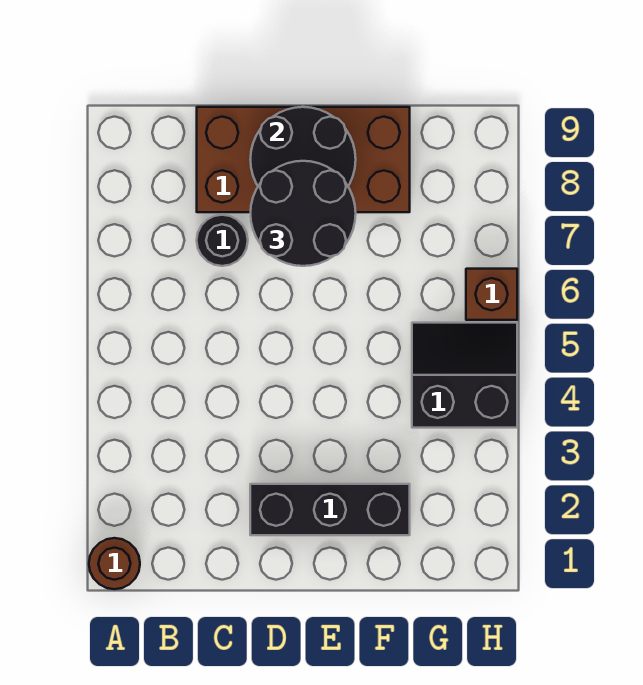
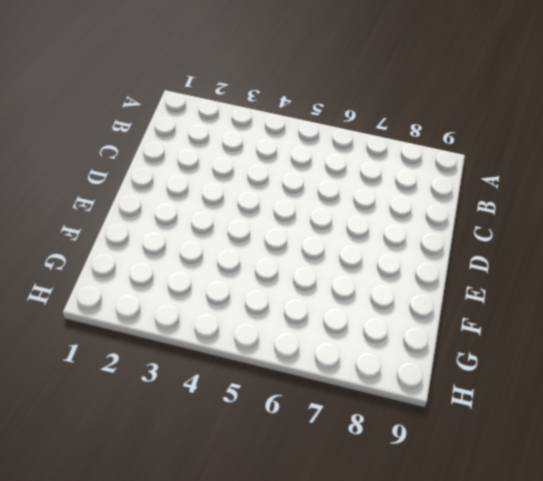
none -> brown round brick A1 level 1
none -> black round brick C7 level 1

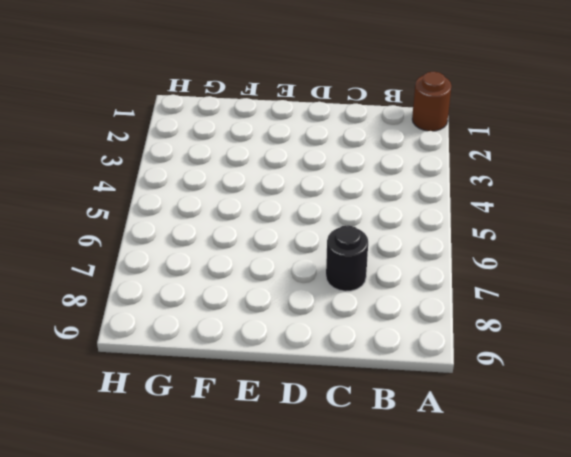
none -> brown brick C8:F9 level 1
none -> black brick D2:F2 level 1

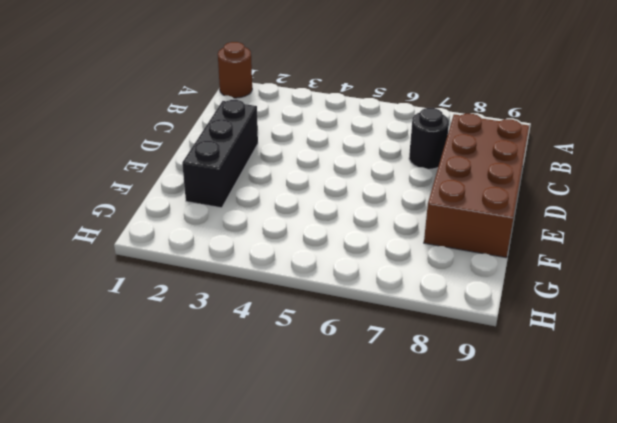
none -> black slope G4:H5 level 1 top 4
none -> brown brick H6 level 1

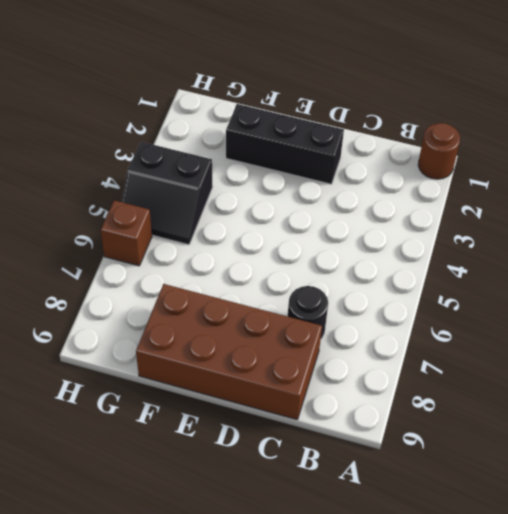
none -> black round brick D8:E9 level 2
none -> black round brick D7:E8 level 3

